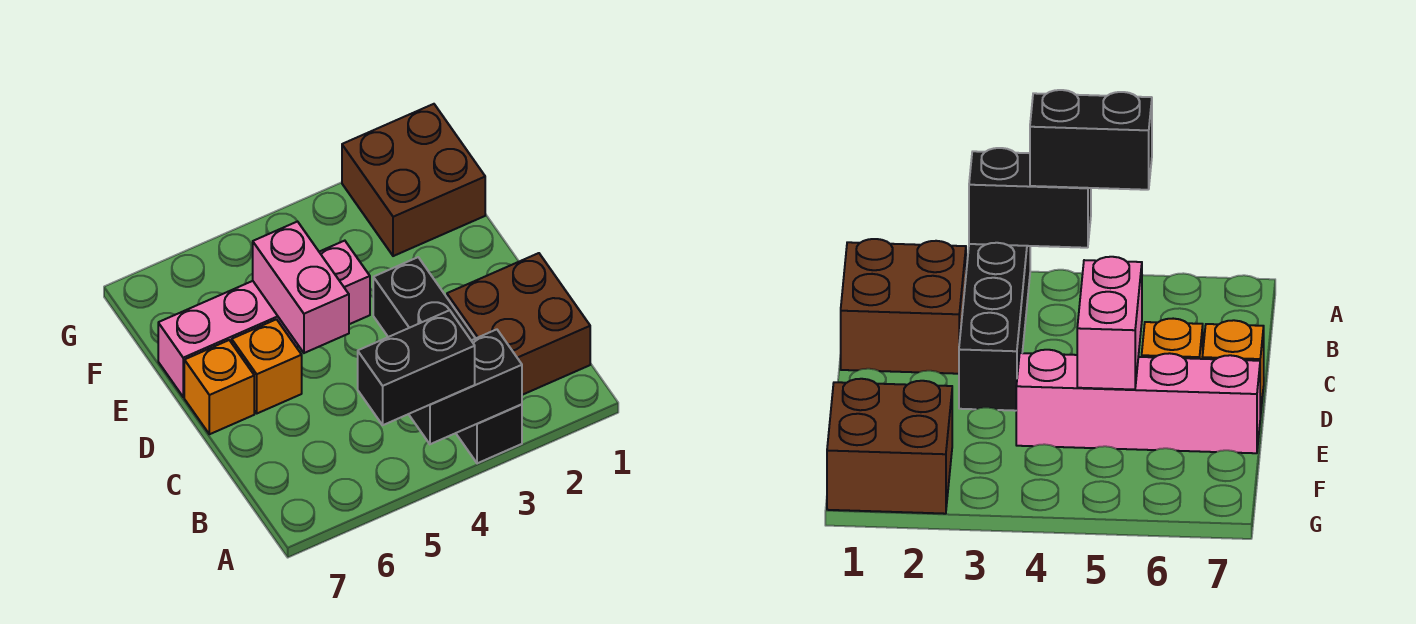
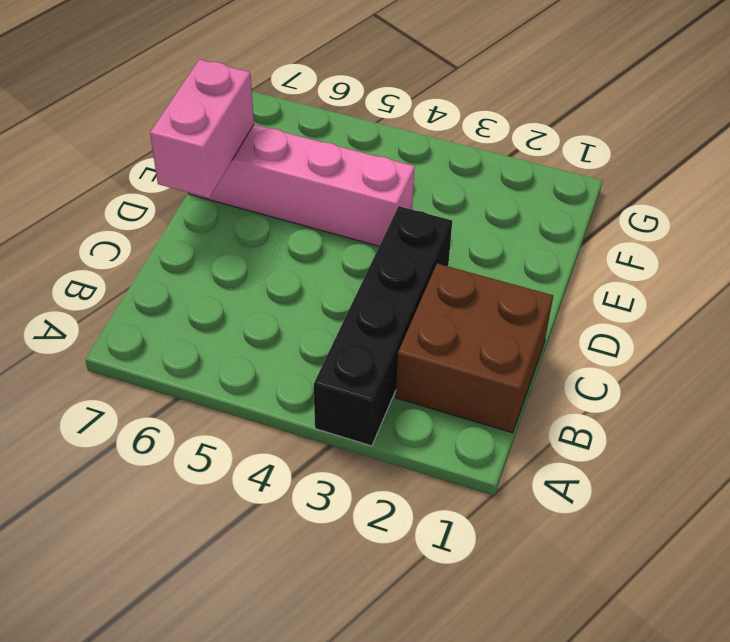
pink brick D7:E7 level 2 -> pink brick D5:E5 level 2
none -> orange brick D6 level 1
none -> orange brick D7 level 1

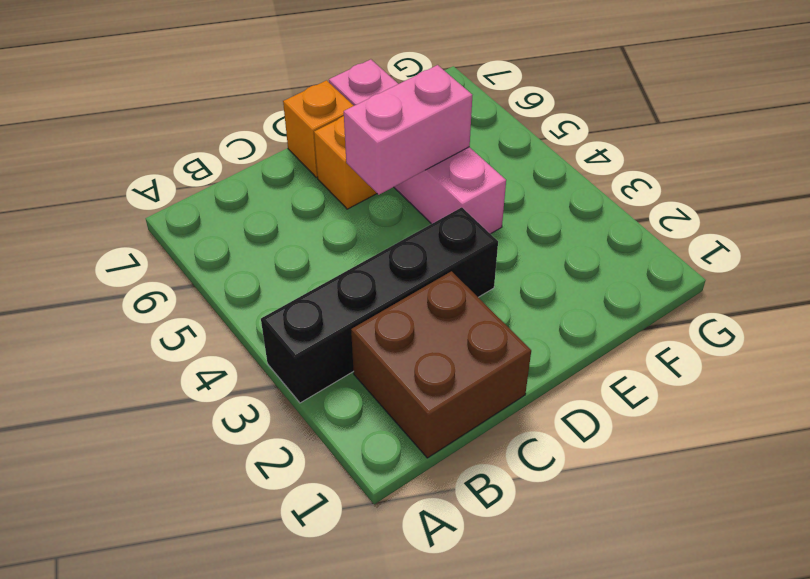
none -> brown brick F1:G2 level 1
none -> black brick A3:A4 level 2

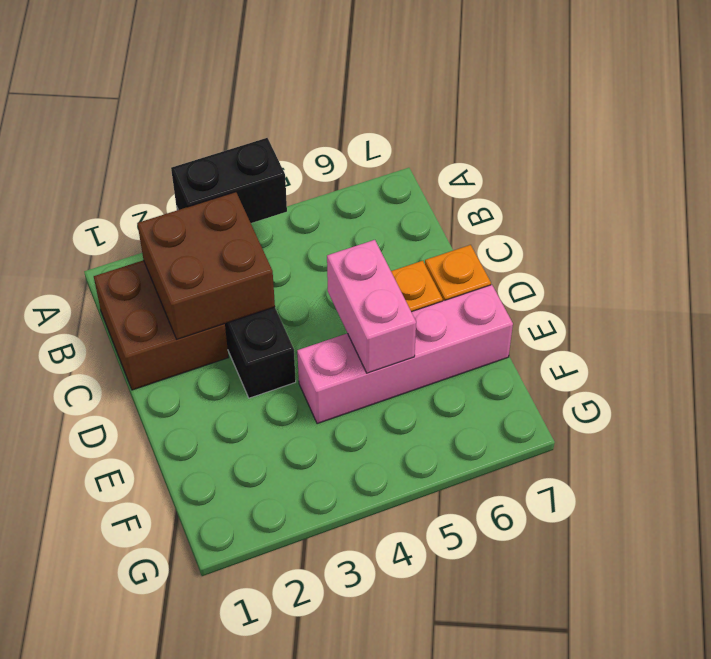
brown brick B2:C3 level 2 -> brown brick F1:G2 level 1
none -> black brick A4:A5 level 3

